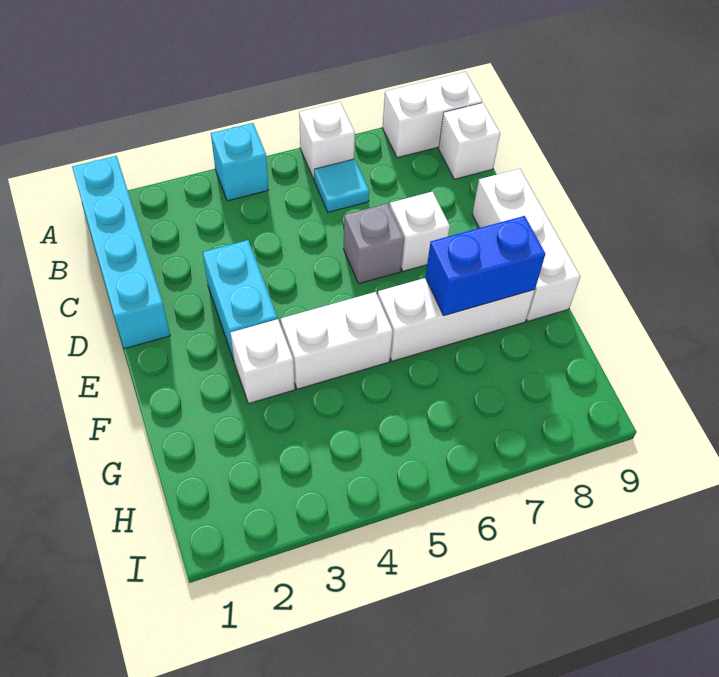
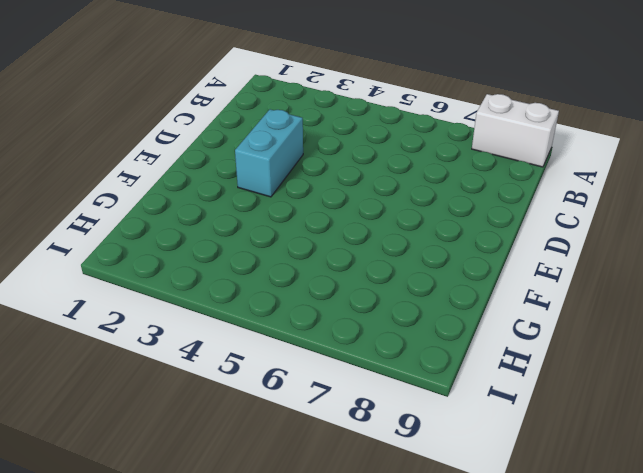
none -> cyan brick A1:D1 level 1
none -> cyan brick A4 level 1
none -> white brick A6 level 1

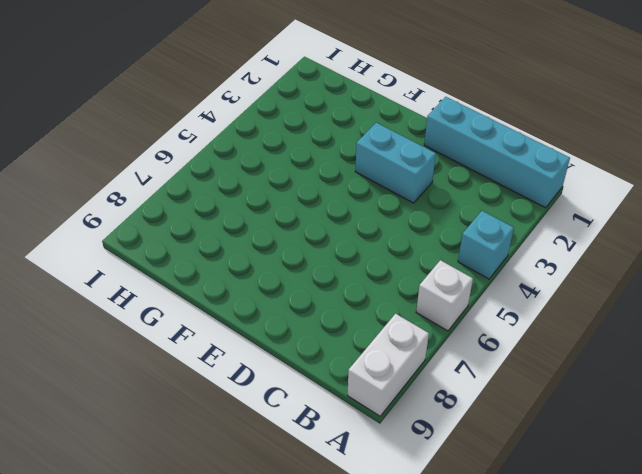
none -> cyan tile B6 level 1
none -> white brick B9 level 1
none -> grey brick D6 level 1

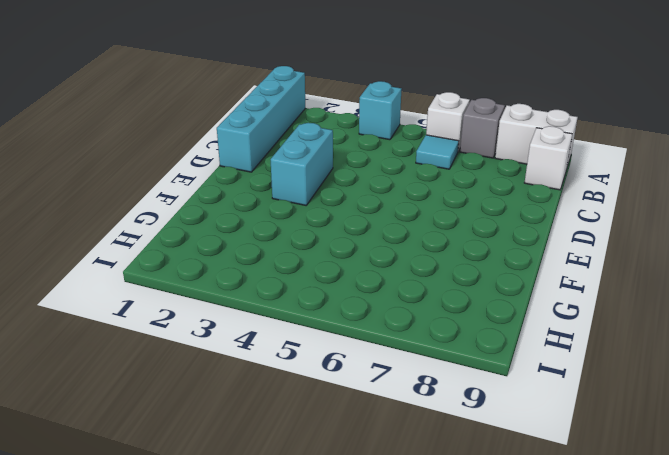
grey brick A7 level 1 -> grey brick D6 level 1
none -> white brick D7 level 1
none -> white brick D9:F9 level 1
none -> white brick F3 level 1

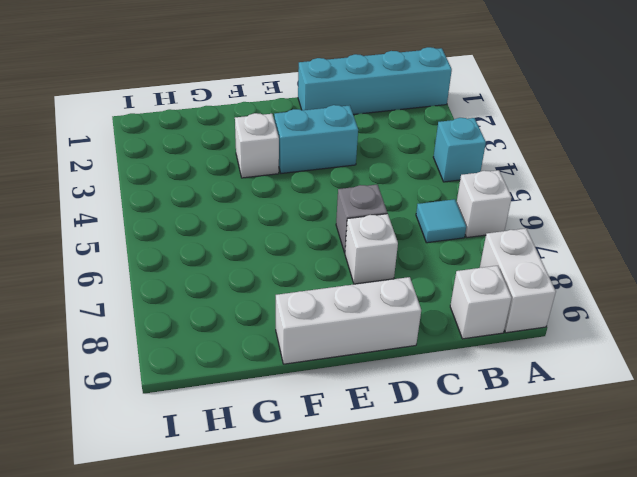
none -> white brick F4:F5 level 1
none -> white brick F6:F8 level 1
none -> blue brick F7:F8 level 2

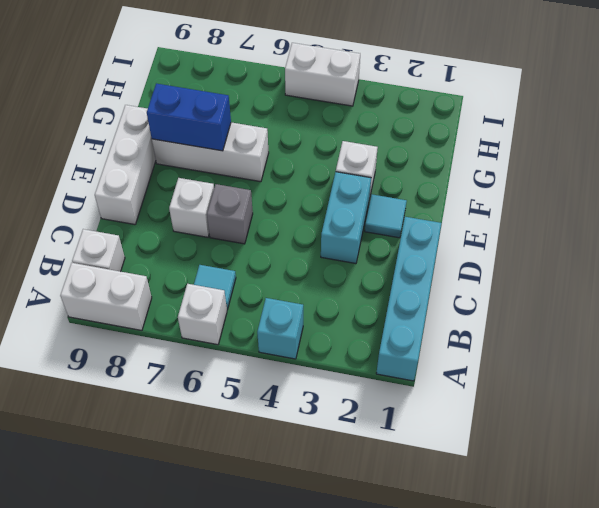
cyan tile E2 level 1 -> none
white brick I4:I5 level 1 -> white brick F4:F5 level 1

